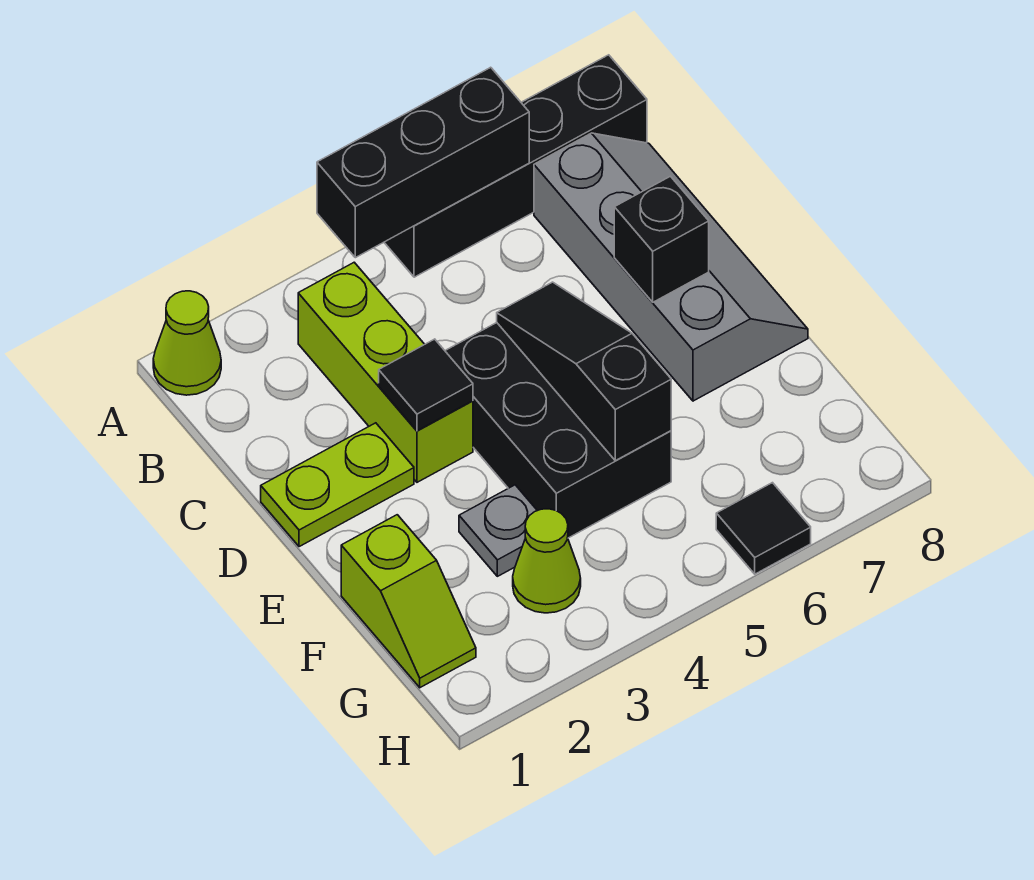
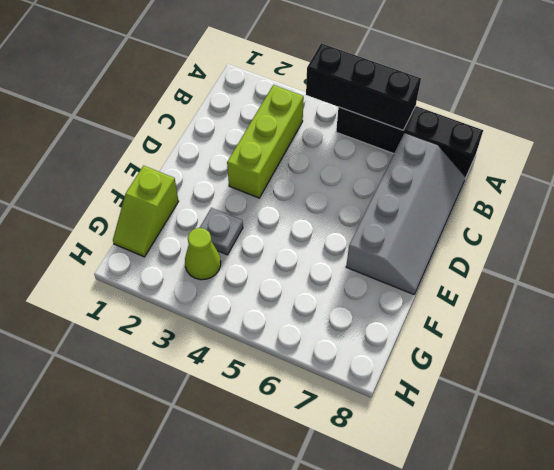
none -> lime cone A1 level 1
none -> lime plate D1:D2 level 1
none -> black brick D4:F5 level 1

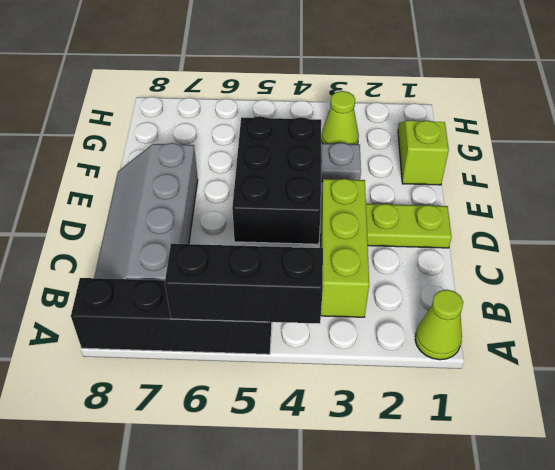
none -> black tile H6 level 1
none -> black tile D3 level 2
none -> black slope D5:F5 level 2 top F

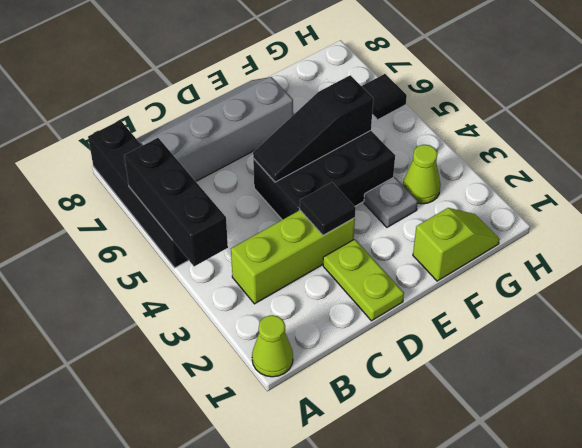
none -> black brick D7 level 2

